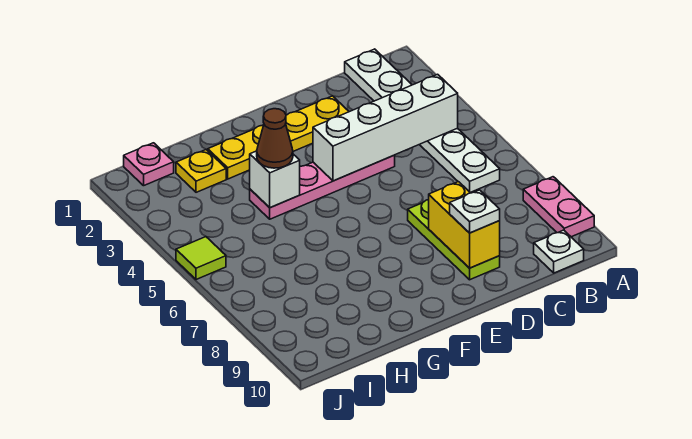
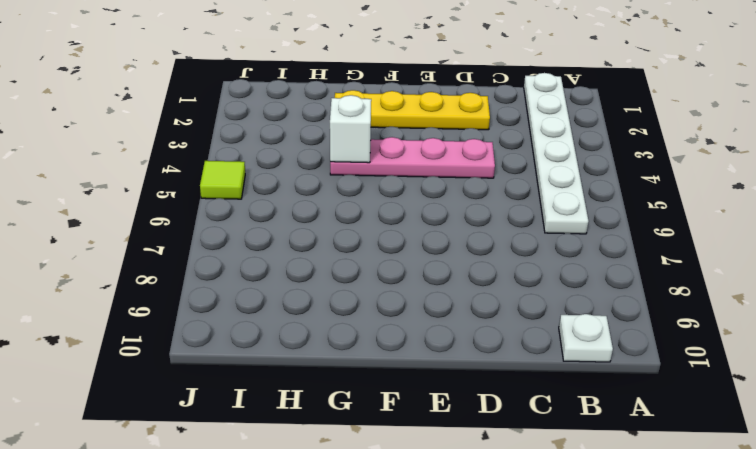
none -> pink plate A8:A9 level 1
none -> lime plate D7:D9 level 1
none -> yellow plate H2 level 1

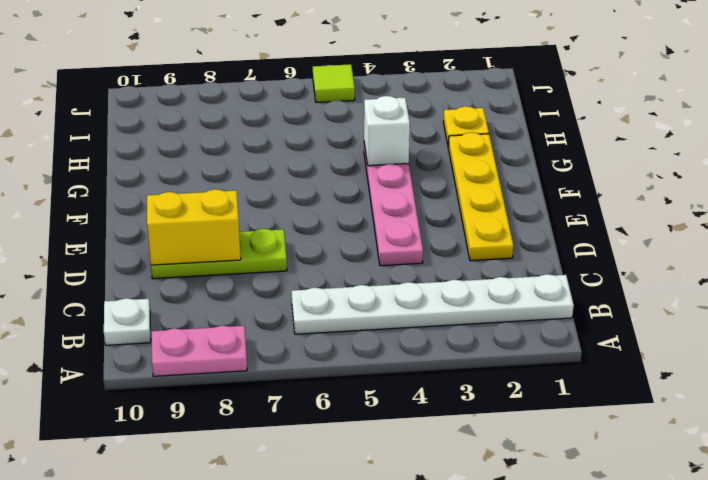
none -> pink plate I1 level 1
none -> white brick B4:E4 level 2
none -> white plate D9 level 3

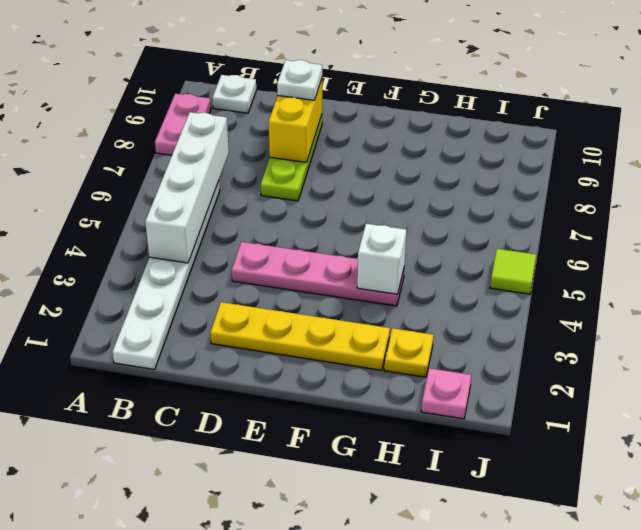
white brick B4:B7 level 2 -> white brick B4:E4 level 2
none -> brown cone G4 level 3

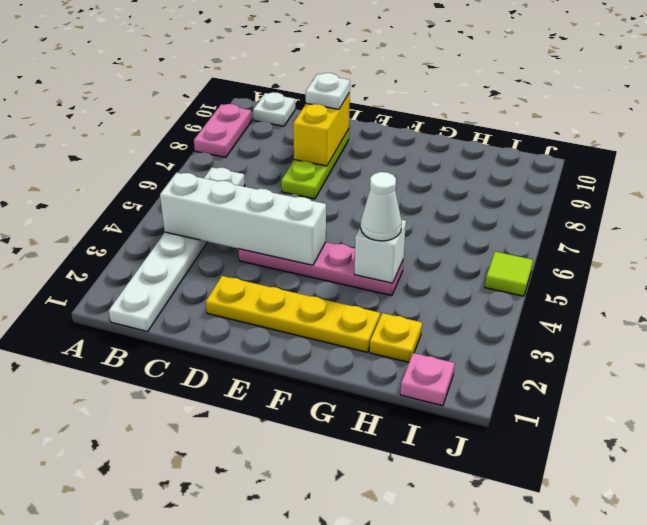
white cone G4 level 3 -> brown cone G4 level 3

